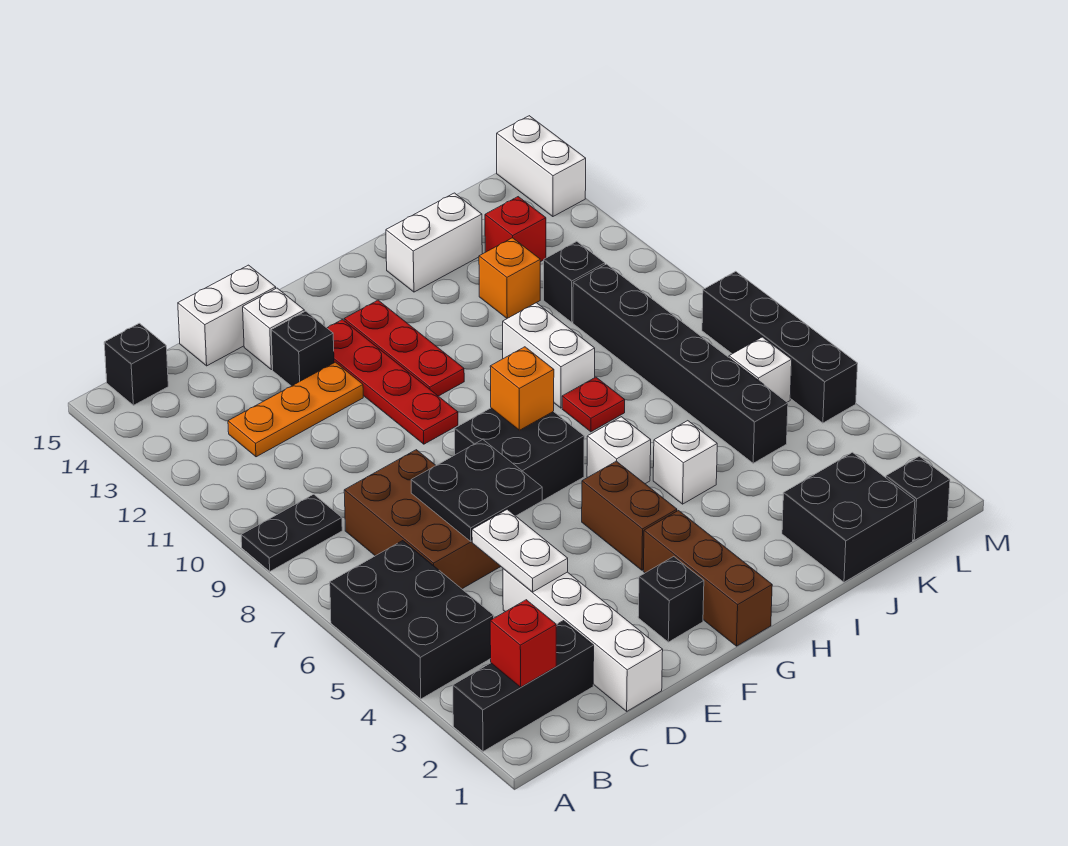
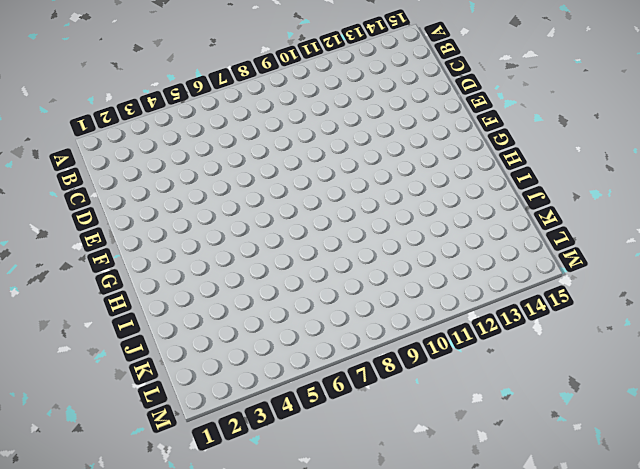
none -> black brick A2:C2 level 1
none -> black brick A4:B6 level 1
none -> black plate A9:B9 level 1
none -> black brick B15 level 1

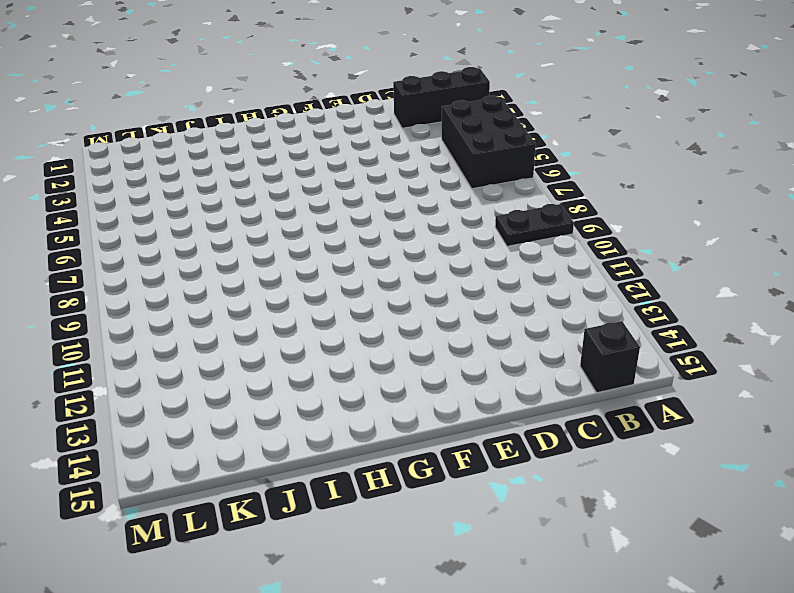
none -> brown brick C6:D8 level 1
none -> orange plate C12:E12 level 1
none -> white brick D1:D4 level 1
none -> white brick D15:E15 level 1

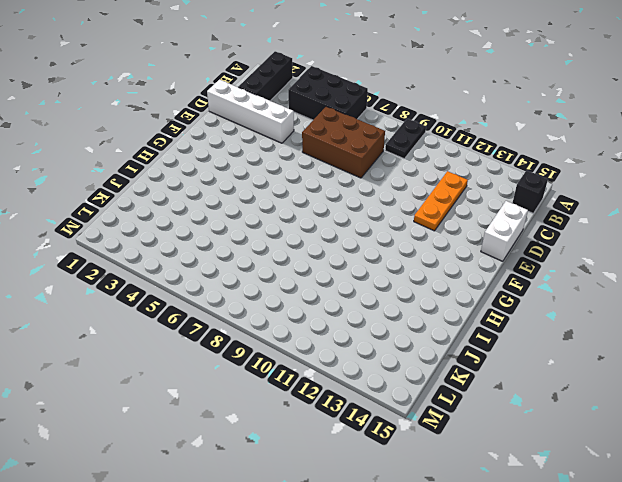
none -> black brick E13 level 1
none -> white brick E14 level 1
none -> black brick F2 level 1
none -> black brick F7:G8 level 1

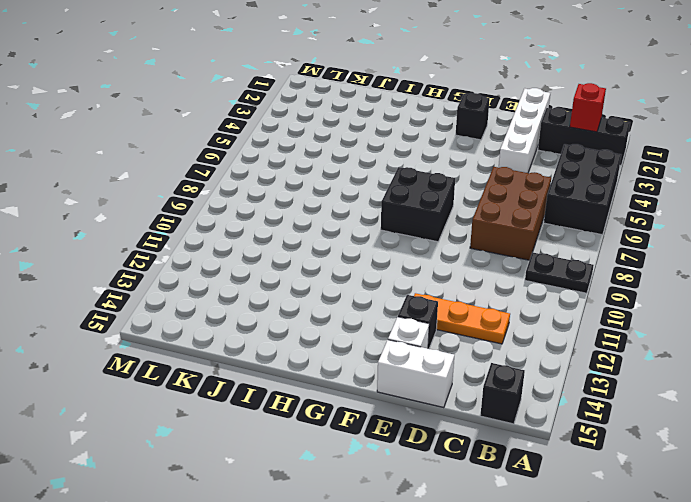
none -> red plate F10:F13 level 1
none -> brown brick G1:G3 level 1
none -> brown brick G4:G5 level 1
none -> red plate G11:G13 level 1

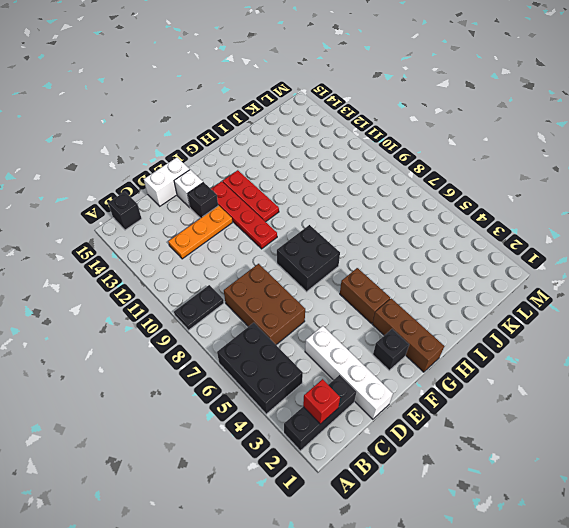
none -> white brick H6 level 1
none -> white brick I5 level 1
none -> red plate I8 level 1
none -> white brick I9:I10 level 1

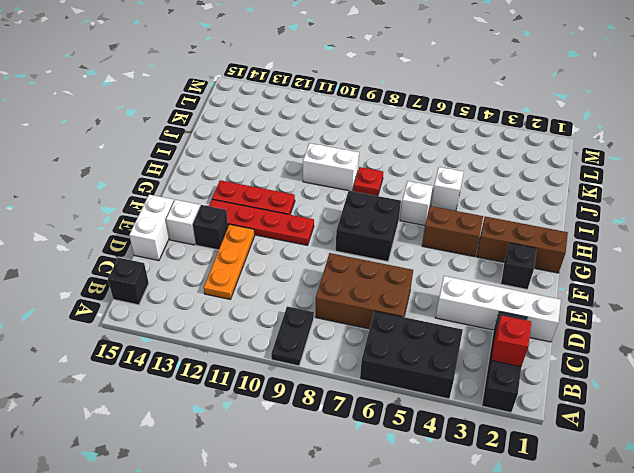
none -> white brick I14:J14 level 1
none -> black brick J1:K2 level 1
none -> orange brick J12 level 1
none -> black brick K5:K10 level 1

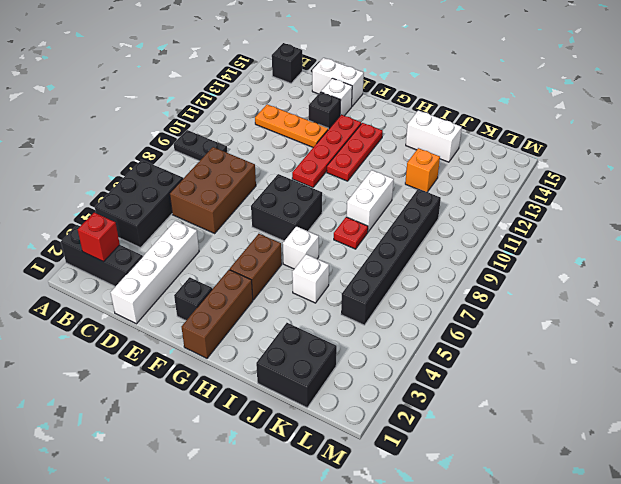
none -> black brick K11 level 1
none -> red brick K13 level 1
none -> black brick L1 level 1
none -> white brick L6 level 1

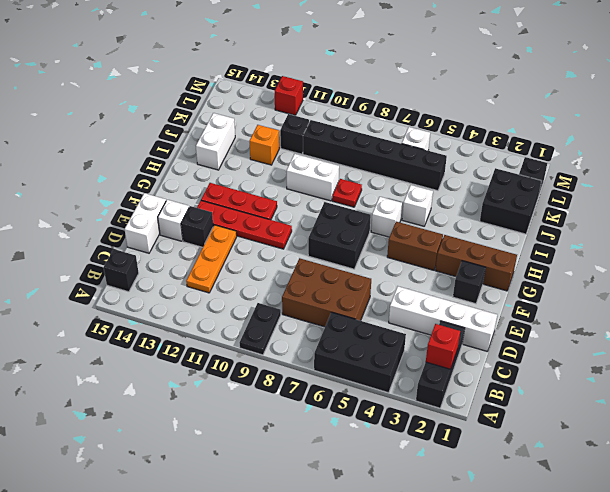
red brick M12 level 1 -> red brick K13 level 1
none -> black brick M5:M8 level 1
none -> white brick M14:M15 level 1
none -> white plate D4:D5 level 2
none -> black plate D6:E7 level 2

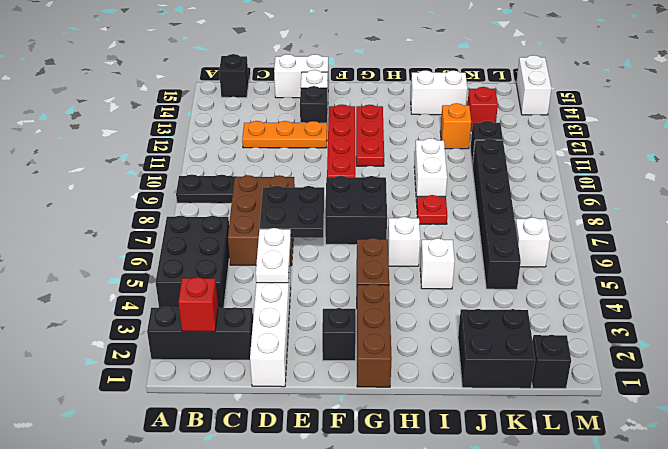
none -> black brick M5:M8 level 1
none -> orange brick G8 level 2

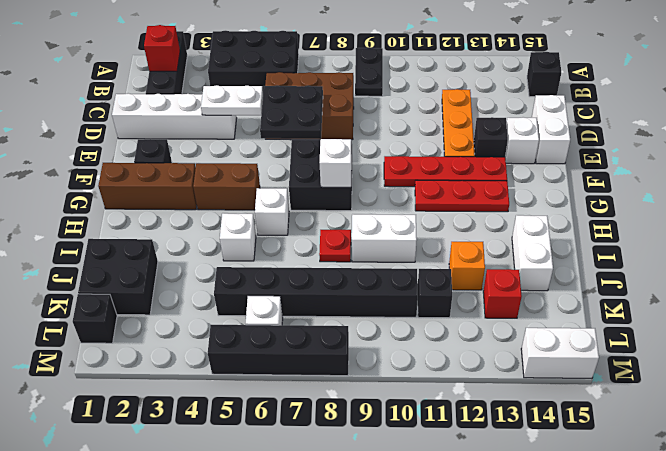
white brick G8 level 2 -> orange brick G8 level 2

